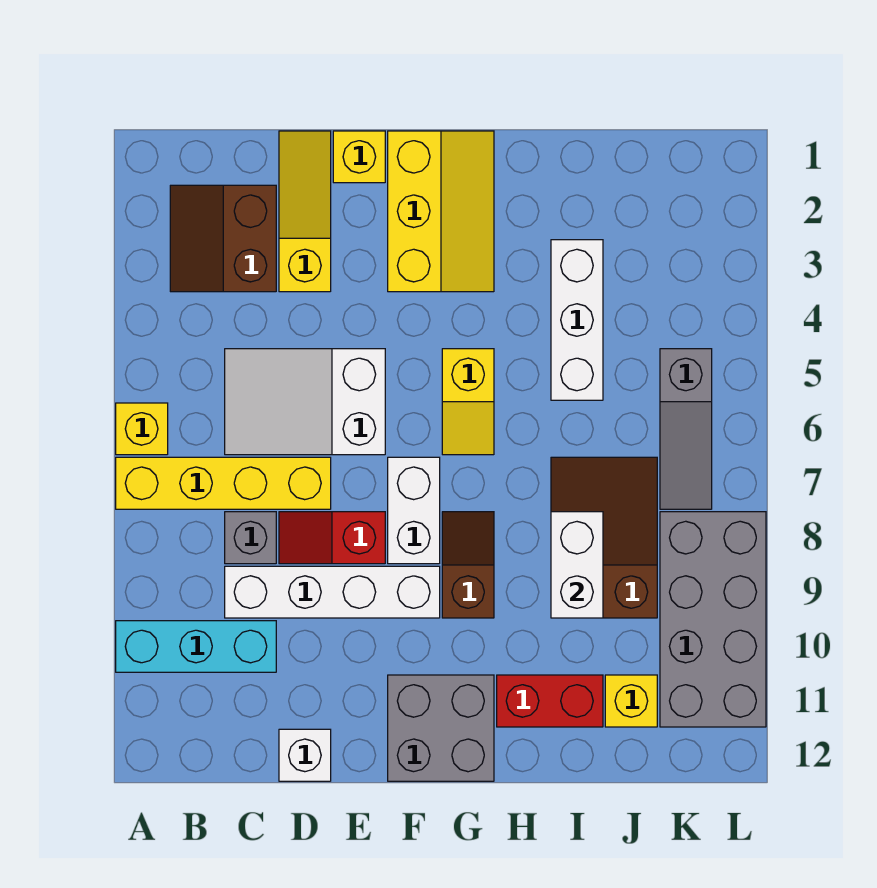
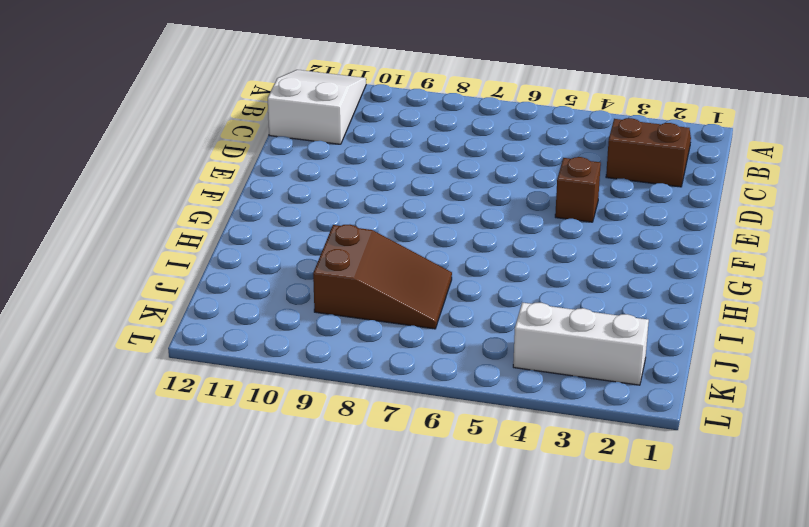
white slope A11:C12 level 1 top C -> white slope C5:E6 level 1 top E
brown brick E4 level 1 -> none
white brick K2:K4 level 1 -> white brick I3:I5 level 1
none -> yellow brick A6 level 1
none -> yellow brick A7:D7 level 1
none -> cyan brick A10:C10 level 1

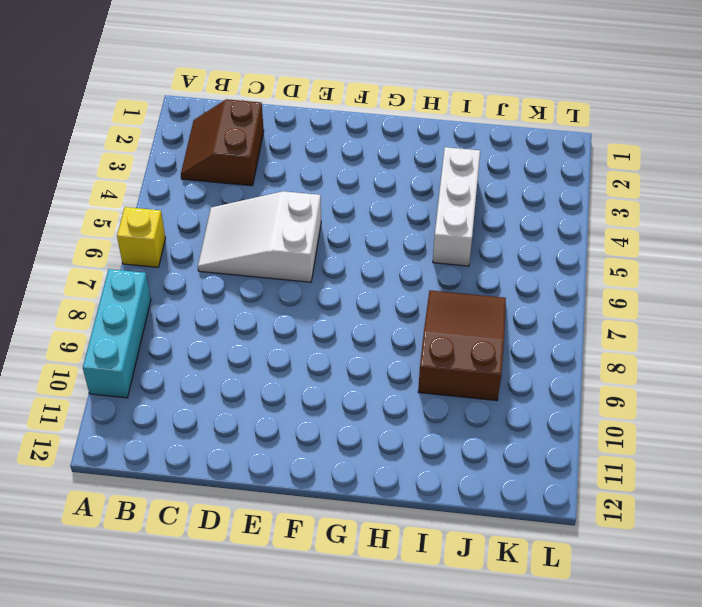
cyan brick A8:A10 level 1 -> cyan brick A10:C10 level 1
none -> yellow brick A7:D7 level 1
none -> grey brick C8 level 1
none -> white brick C9:F9 level 1

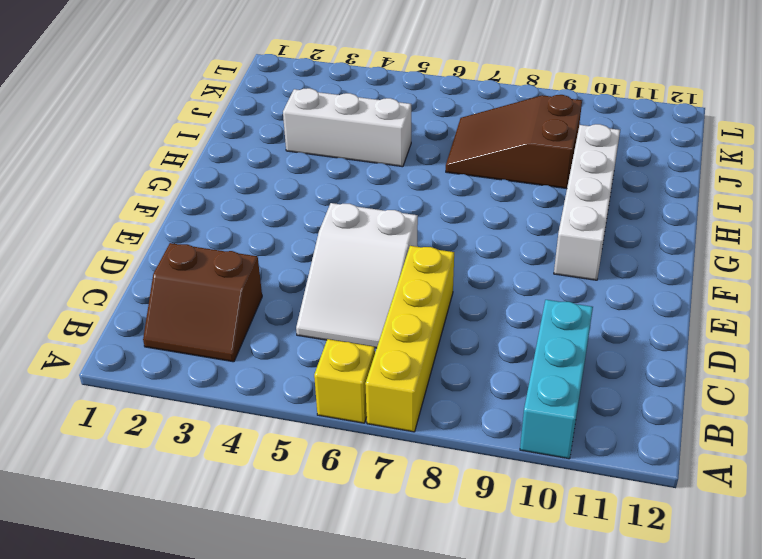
white brick F10:I10 level 1 -> white brick C9:F9 level 1
none -> grey brick C8 level 1
none -> yellow slope D1:D3 level 1 top 3
none -> red slope D8:E8 level 1 top E

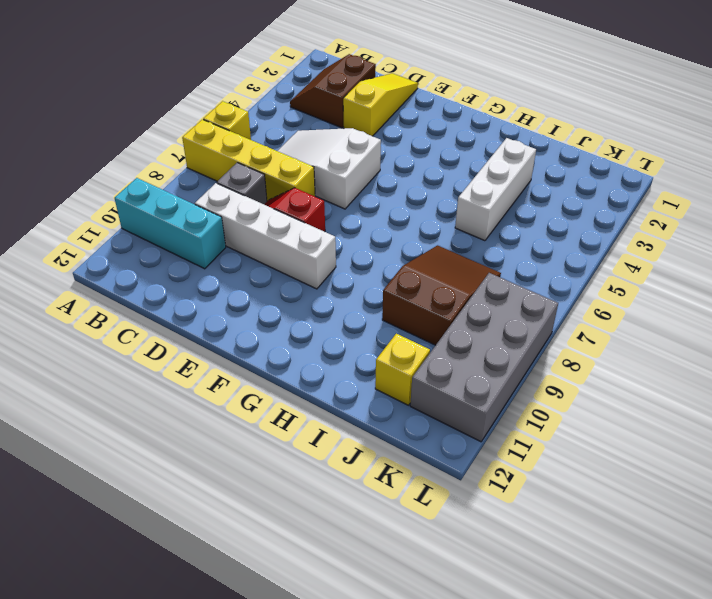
none -> white brick D12 level 1
none -> yellow brick E1 level 1
none -> yellow slope F1:G3 level 1 top F

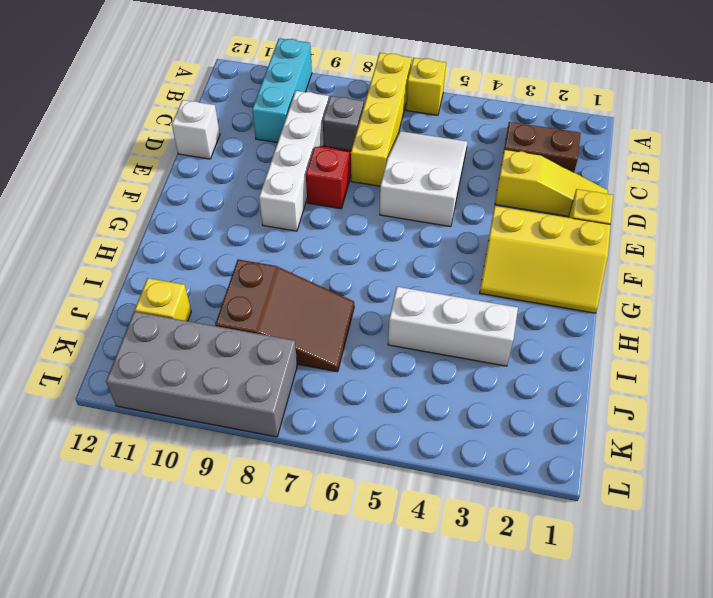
none -> white brick F7:F8 level 1
none -> grey brick F11:G12 level 1
none -> yellow slope G5:G6 level 1 top 5

